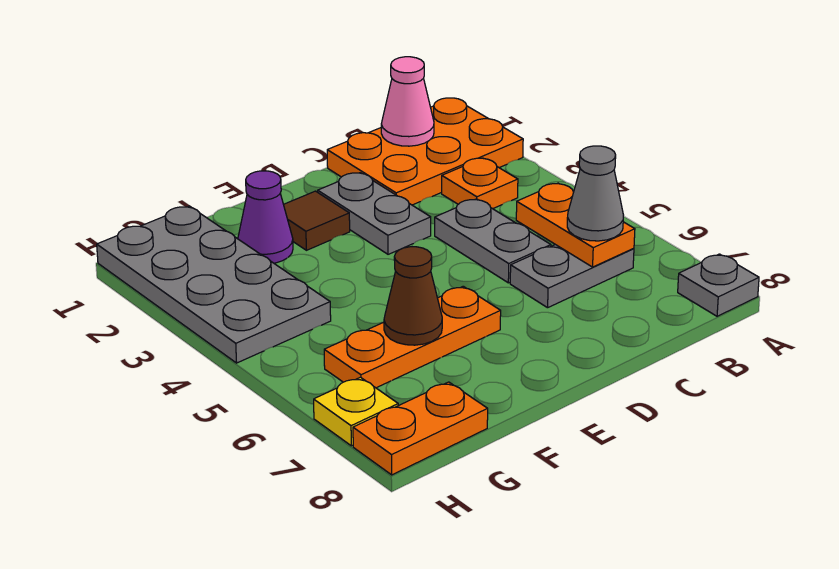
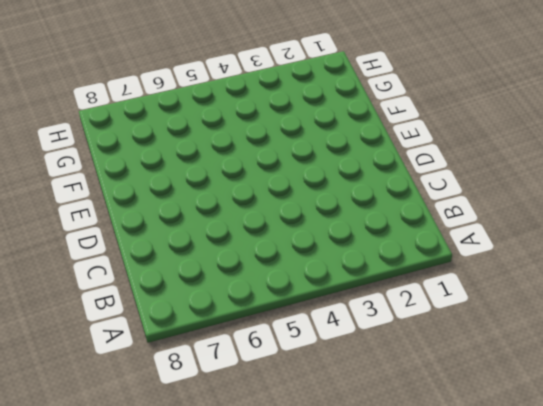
none -> orange plate A1:C2 level 1
none -> grey plate A8 level 1
none -> orange plate B3 level 1

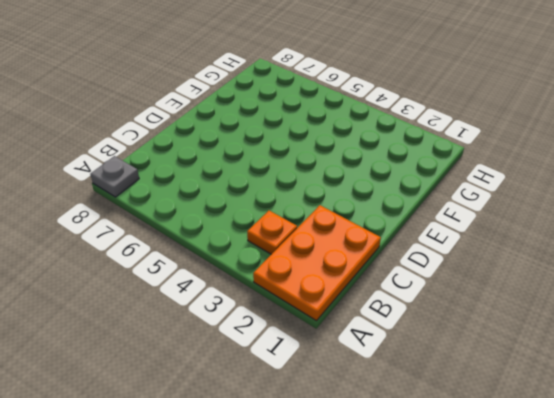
none -> grey plate B6:C6 level 1
none -> grey plate C4:C5 level 1
none -> grey plate D2:D3 level 1

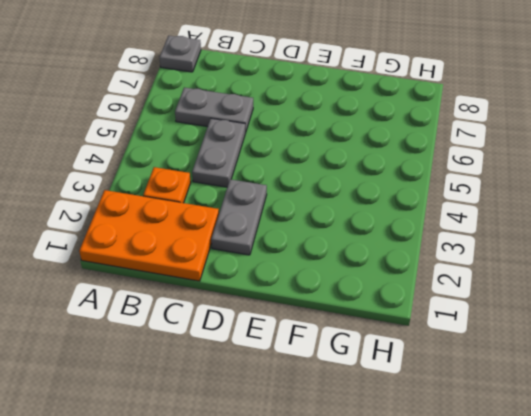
none -> brown tile E2 level 1
none -> orange plate E6:G6 level 1
none -> purple cone F2 level 1

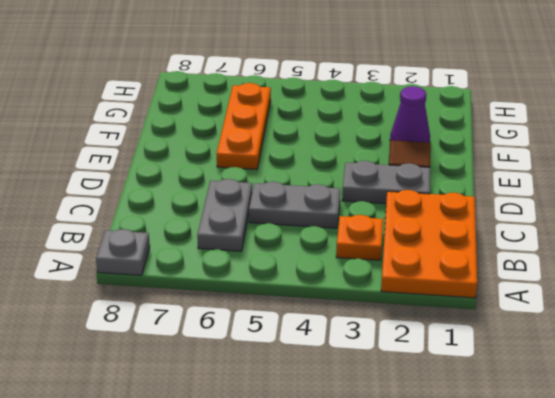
none -> grey plate G1:H4 level 1
none -> orange plate G8:H8 level 1
none -> yellow plate H7 level 1

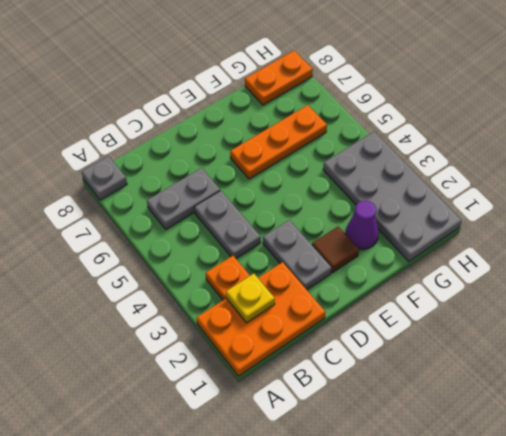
yellow plate B2 level 2 -> yellow plate H7 level 1
none -> pink cone B1 level 2
none -> orange plate B5:B6 level 2
none -> brown cone F6 level 2

